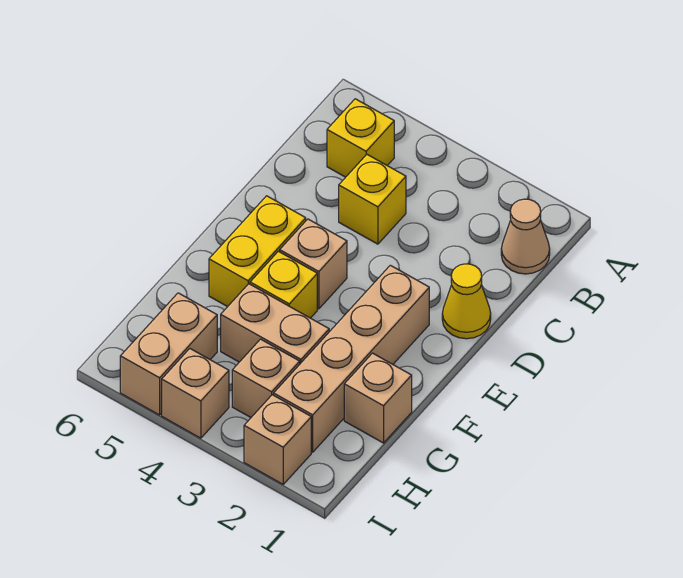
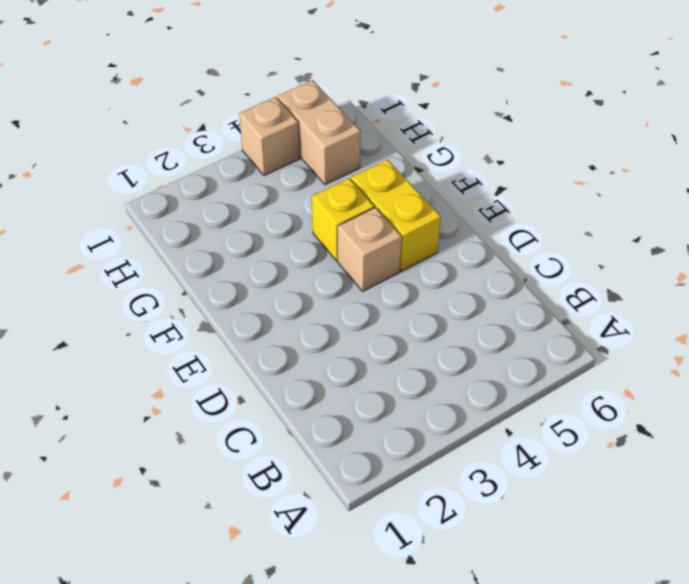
none -> tan cone B1 level 1
none -> yellow brick B5 level 1
none -> yellow brick C4 level 1

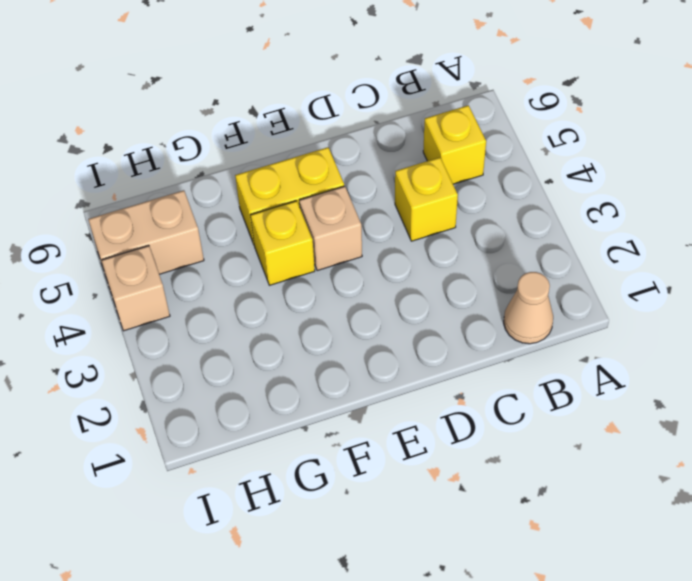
none -> yellow cone D1 level 1
none -> tan brick E2:H2 level 1
none -> tan brick G1 level 1

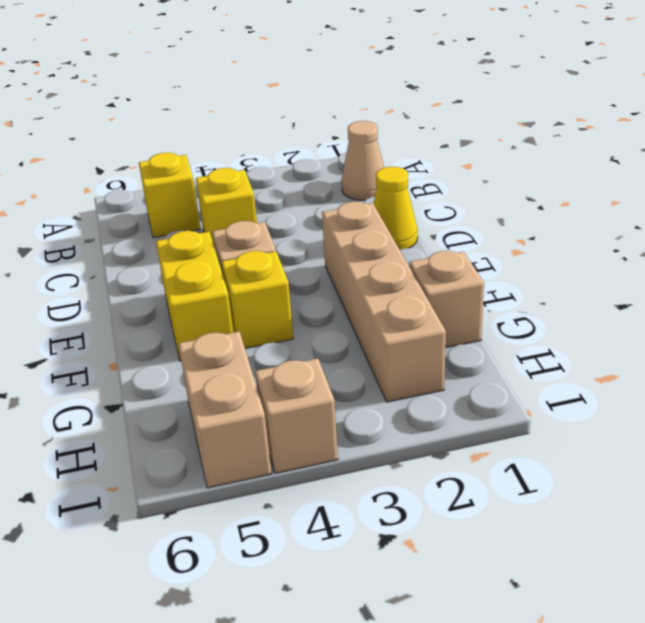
none -> tan brick G3:G4 level 1
none -> tan brick H3 level 1
none -> tan brick I2 level 1

